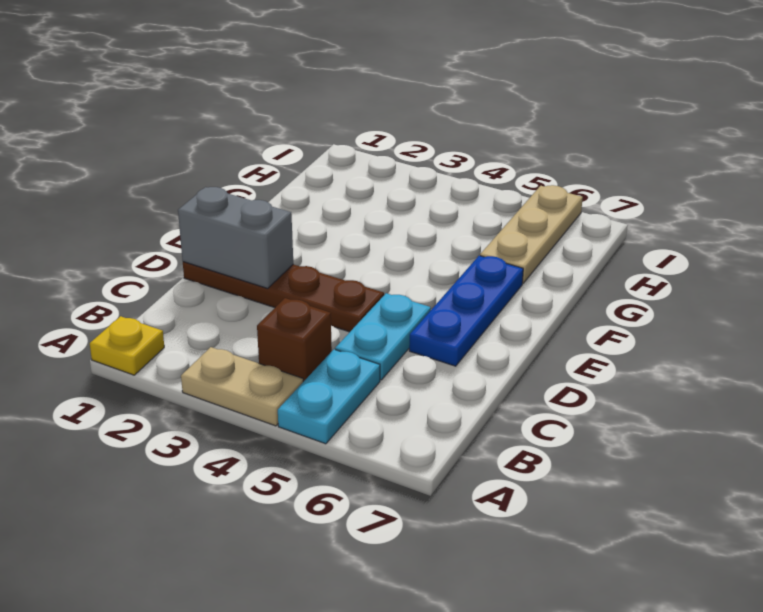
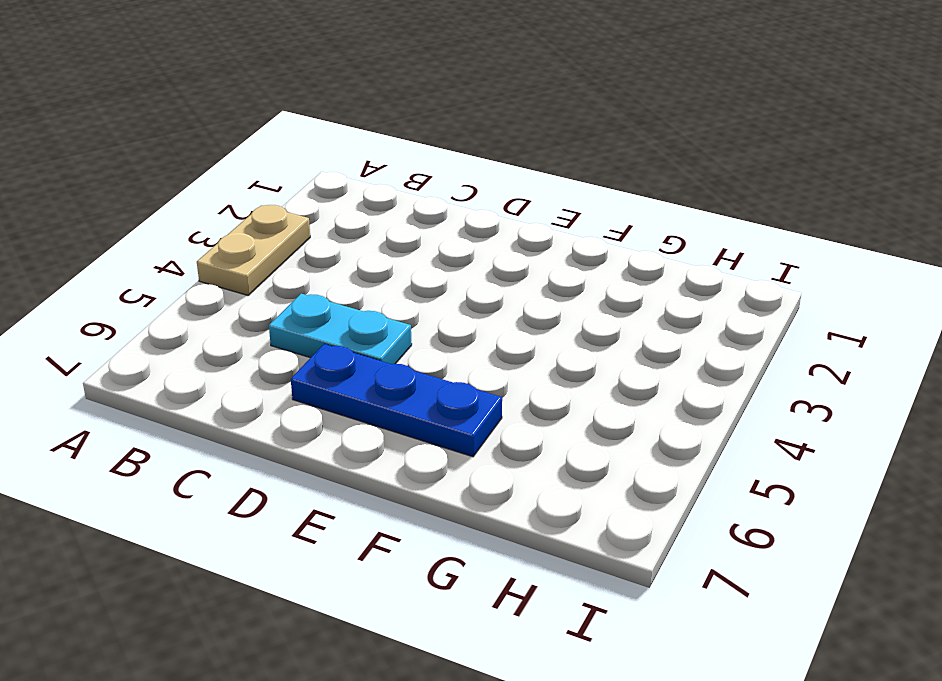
none -> yellow plate A1 level 1
none -> cyan plate A5:B5 level 1

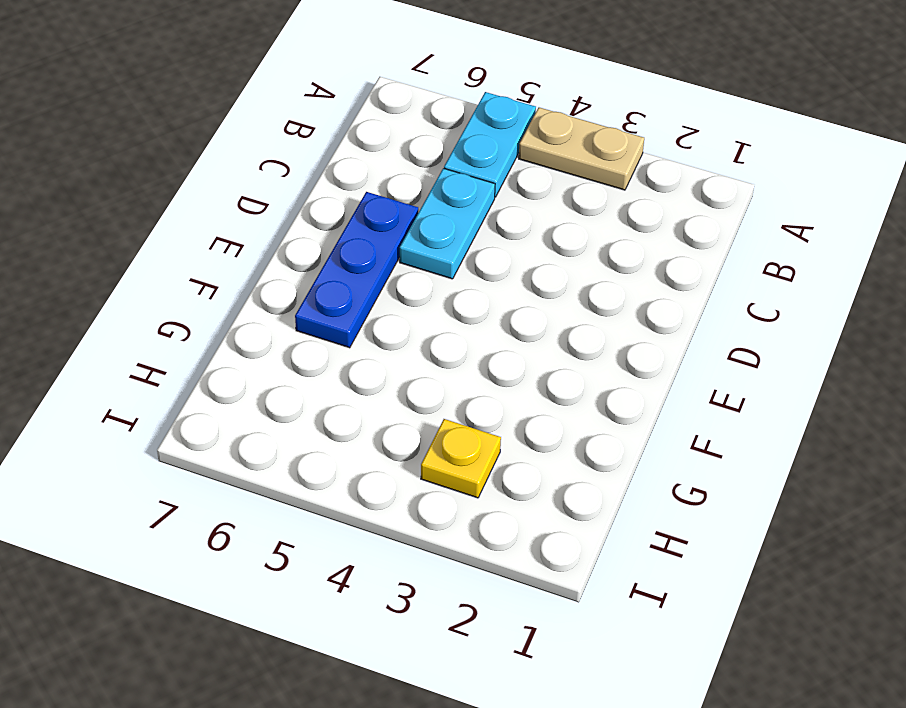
yellow plate H3 level 1 -> yellow plate A1 level 1
none -> brown brick B4 level 1
none -> brown plate D1:D4 level 1

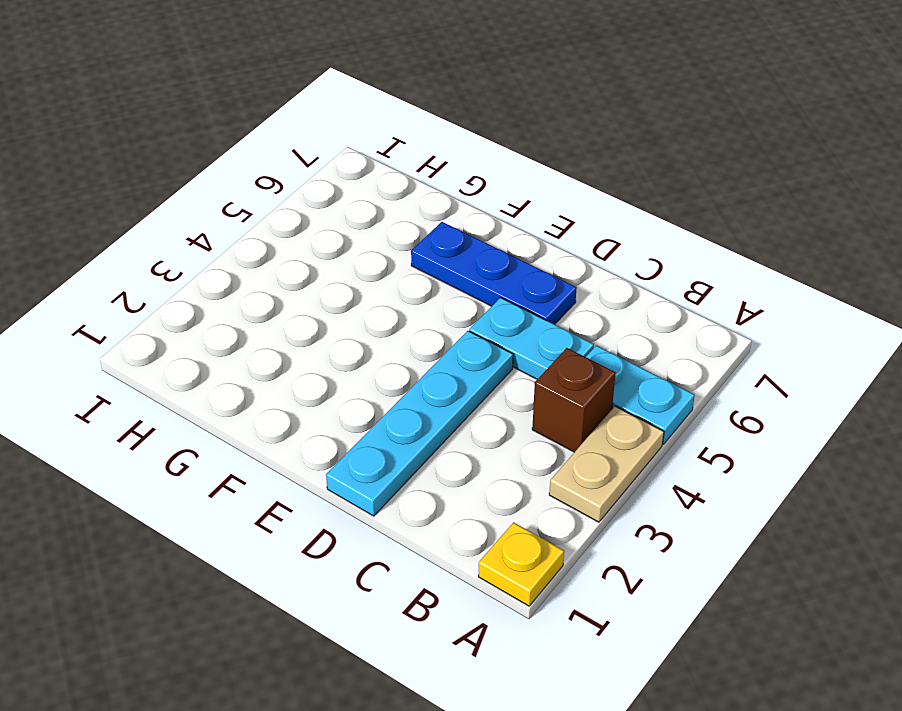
cyan plate D1:D4 level 1 -> brown plate D1:D4 level 1
none -> tan plate G6:I6 level 1
none -> grey brick D1:D2 level 2

